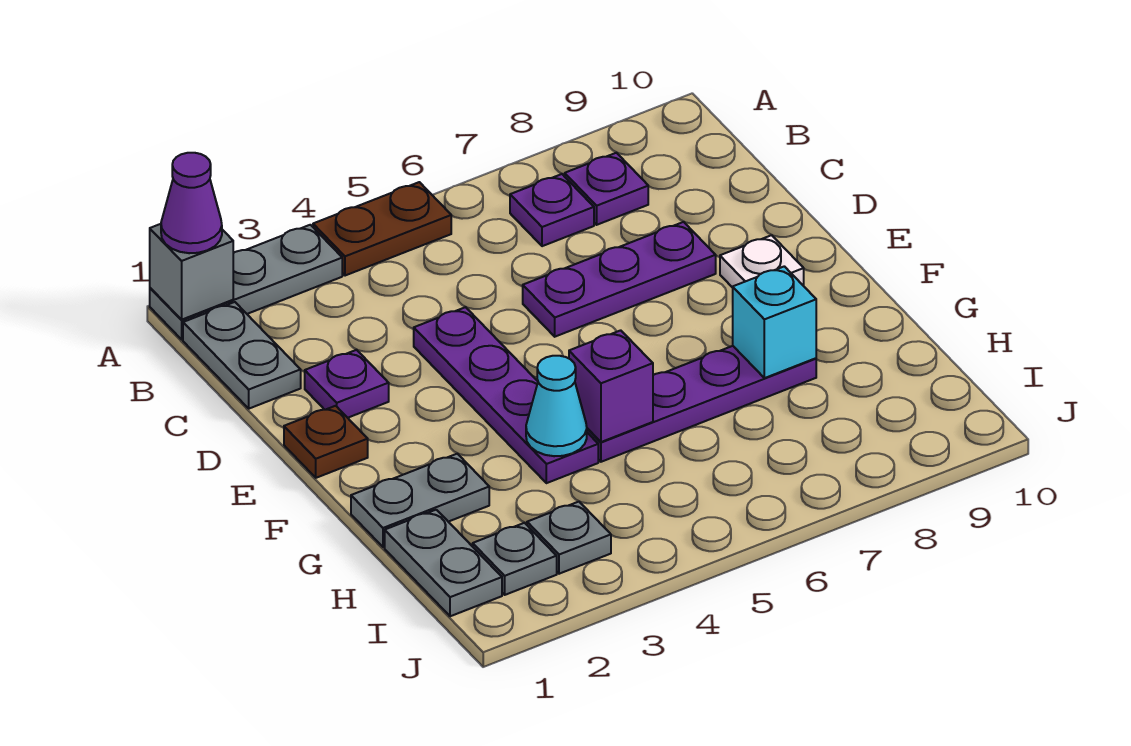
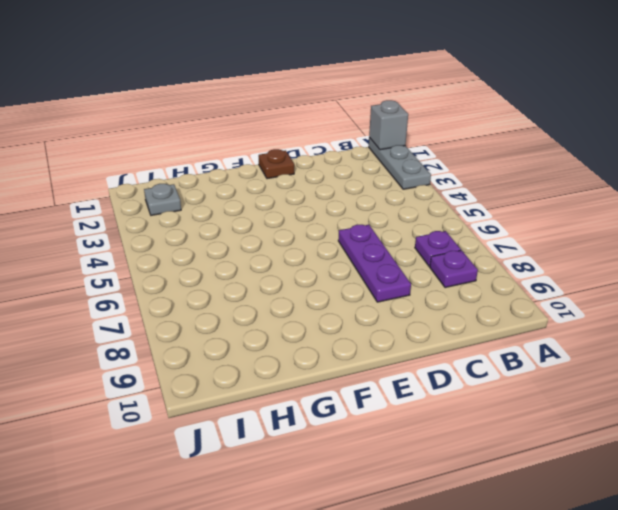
none -> brown plate A4:A5 level 1
none -> grey plate B1:C1 level 1
none -> purple plate D2 level 1

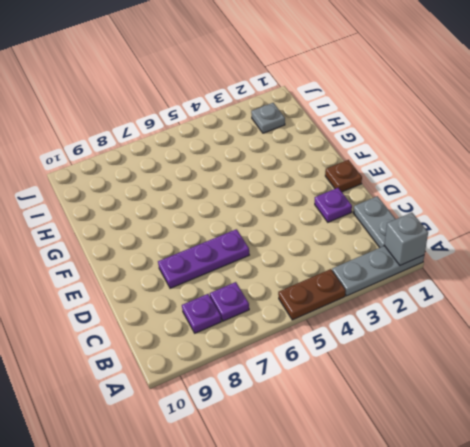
none -> purple plate D4:G4 level 1
none -> white plate E9 level 1
none -> grey plate G1:G2 level 1

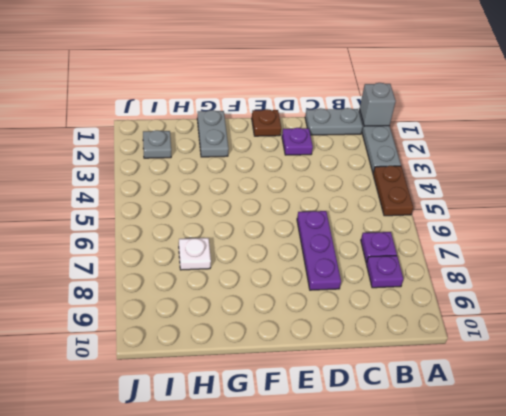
white plate H7 level 1 -> white plate E9 level 1
none -> purple plate D4:G4 level 1
none -> purple plate G5:G8 level 1
none -> grey plate H1:I1 level 1

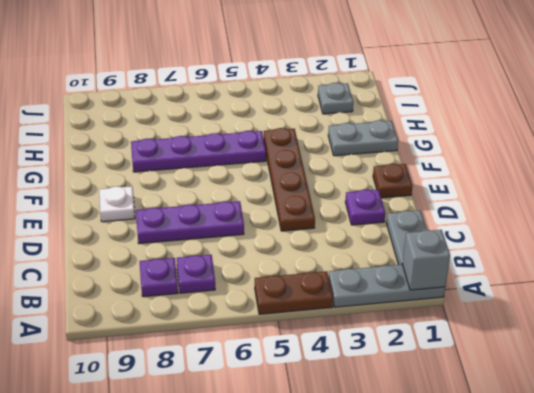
brown plate D4:G4 level 1 -> purple plate D4:G4 level 1
none -> grey plate H1:I1 level 1
none -> grey plate I3 level 1
none -> cyan cone G4 level 2

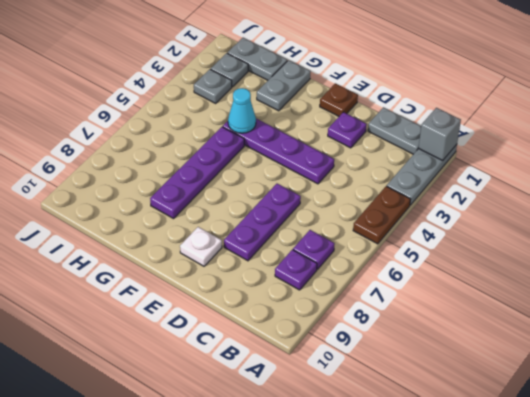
none -> purple brick G5 level 2
none -> cyan brick G8 level 2
none -> purple cone A1 level 3

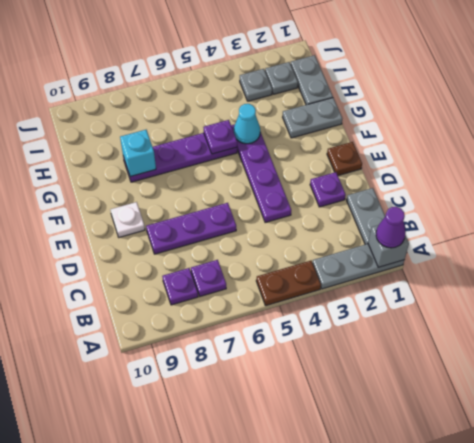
purple plate G5 level 2 -> purple brick G5 level 2

